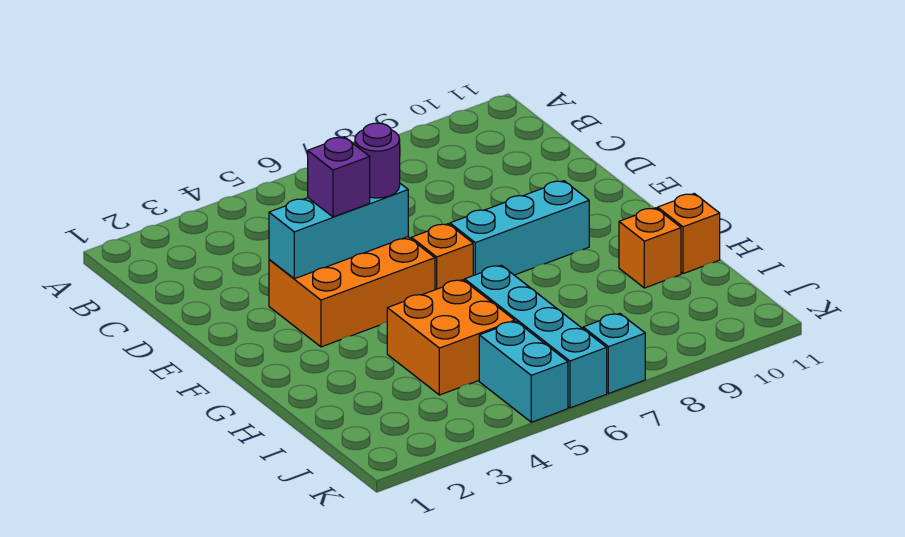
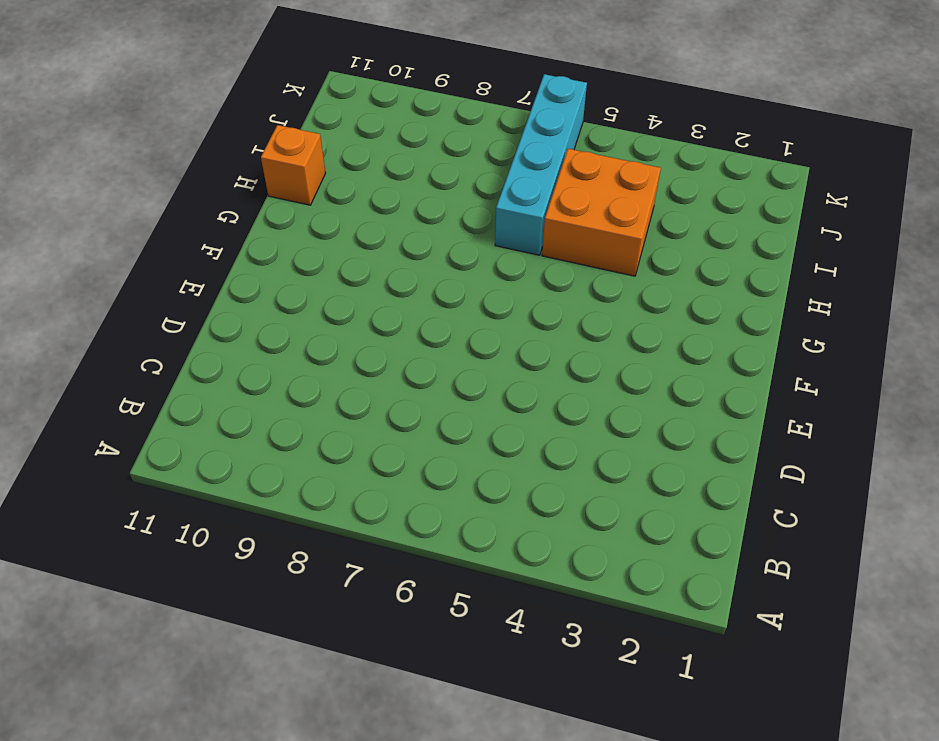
none -> orange brick E3:F5 level 1
none -> orange brick F6 level 1
none -> cyan brick F7:F9 level 1

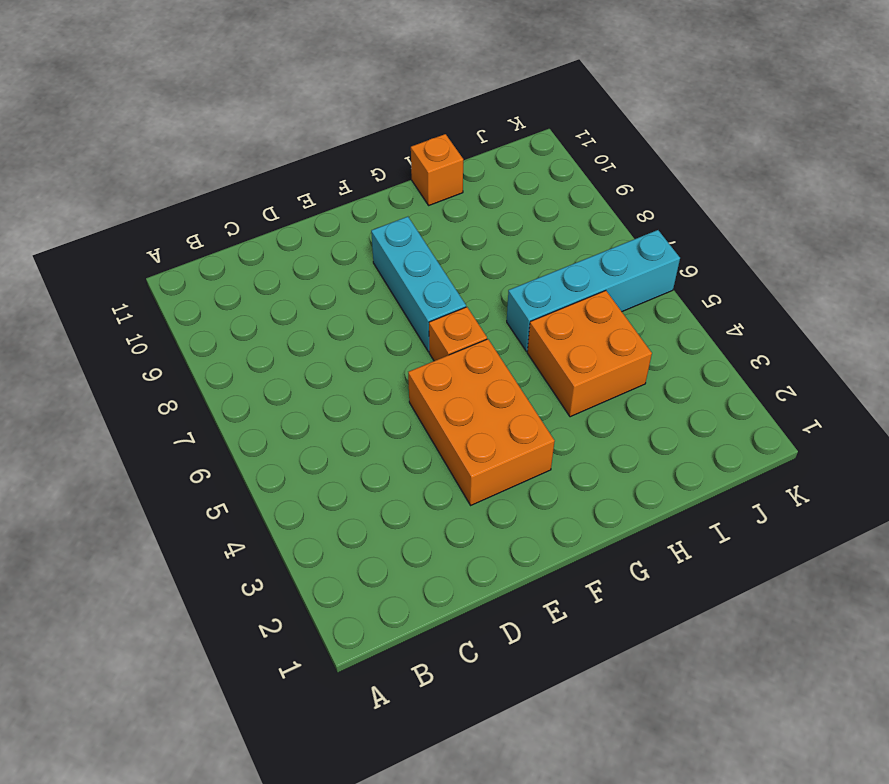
none -> orange brick H10 level 1
none -> cyan brick J5:K5 level 1
none -> cyan brick K7 level 1

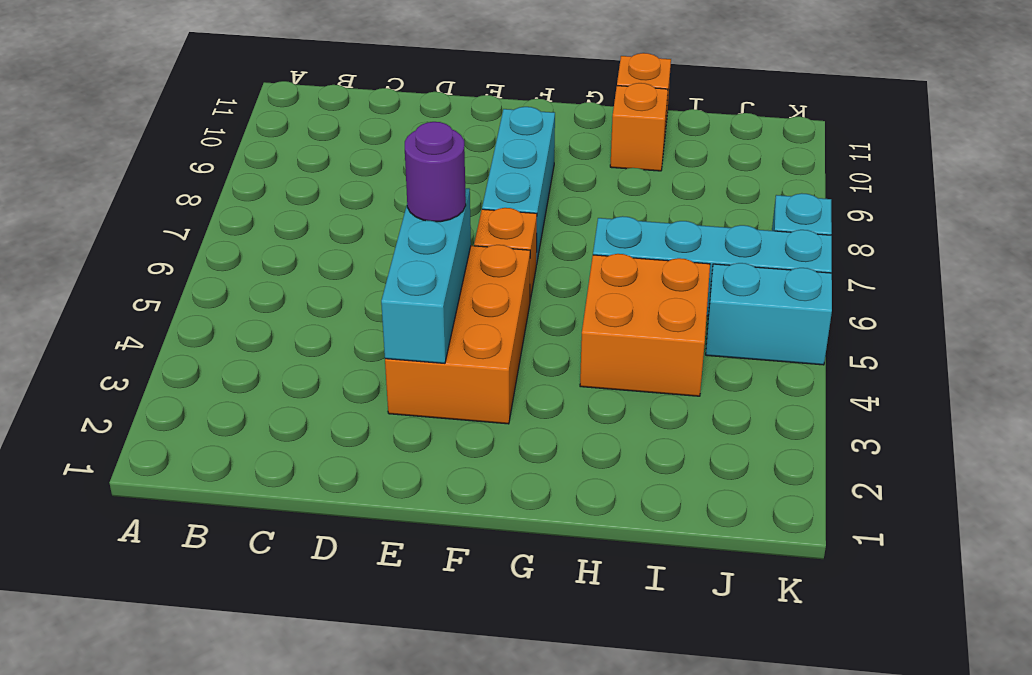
none -> purple brick E4 level 3

